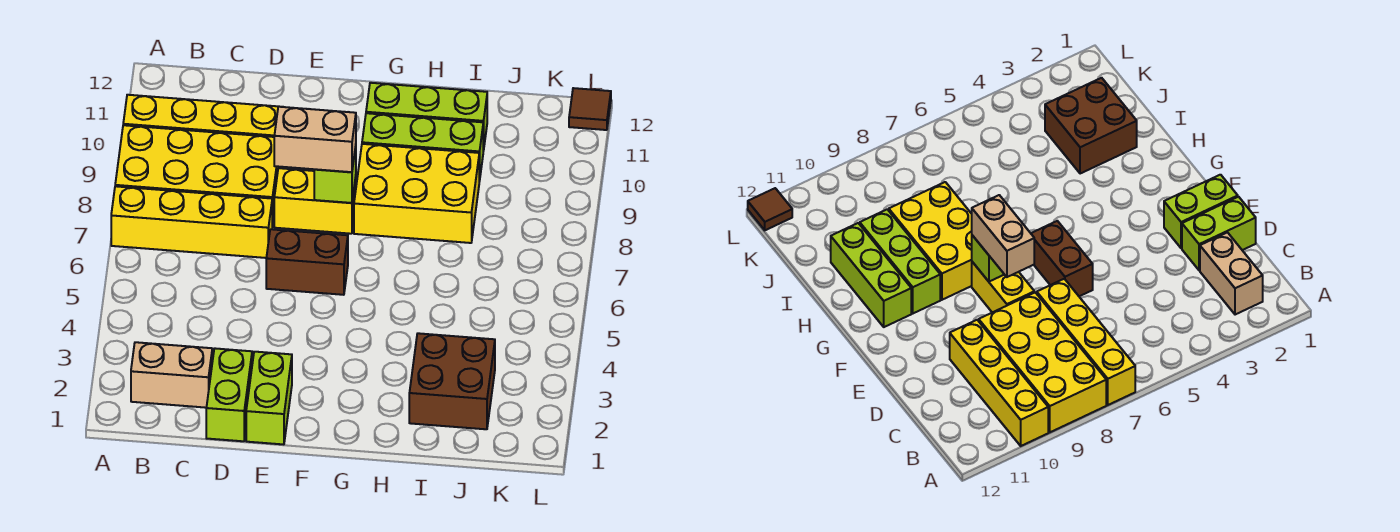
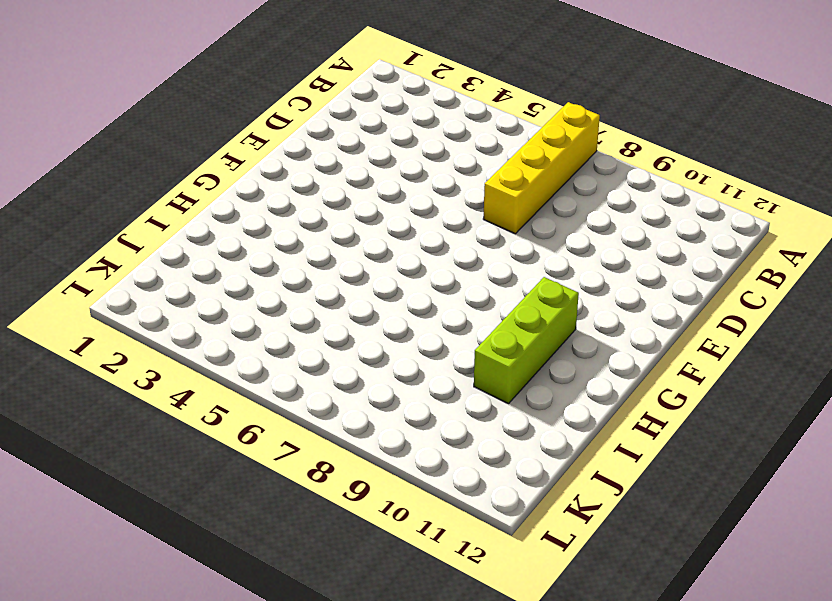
none -> yellow brick A8:D9 level 1
none -> yellow brick A10:D10 level 1
none -> tan brick B2:C2 level 1

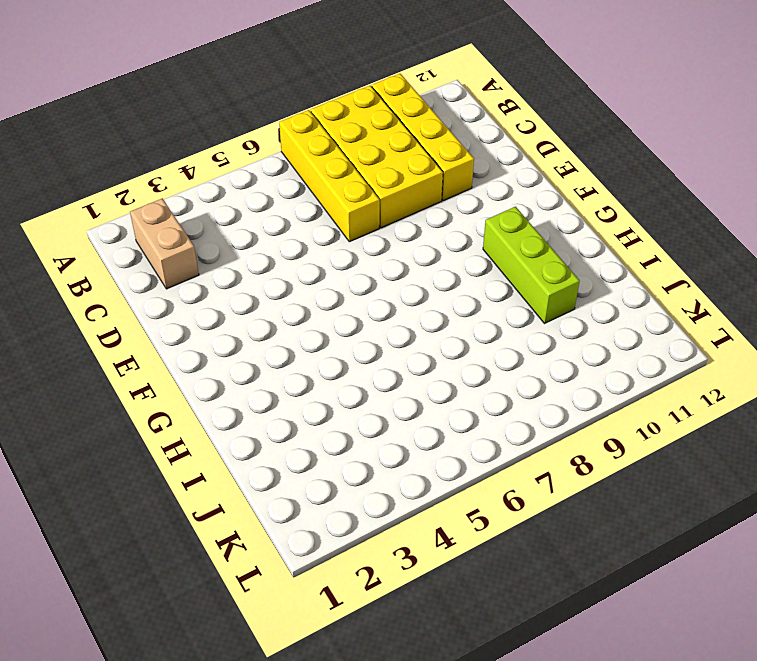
none -> lime brick D1:D2 level 1
none -> lime brick E1:E2 level 1
none -> brown brick E6:F6 level 1

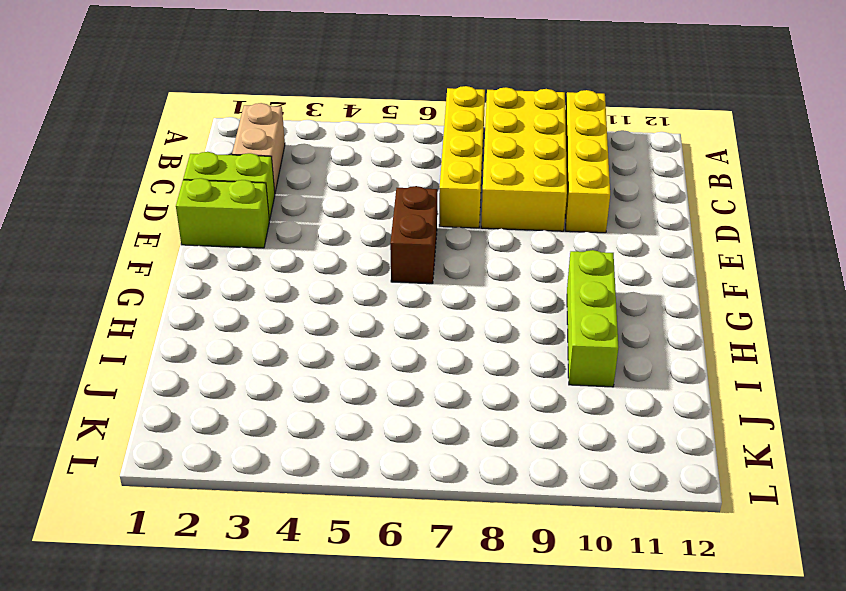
none -> yellow brick E8:F8 level 1
none -> yellow brick G8:I9 level 1
none -> lime brick G11:I11 level 1

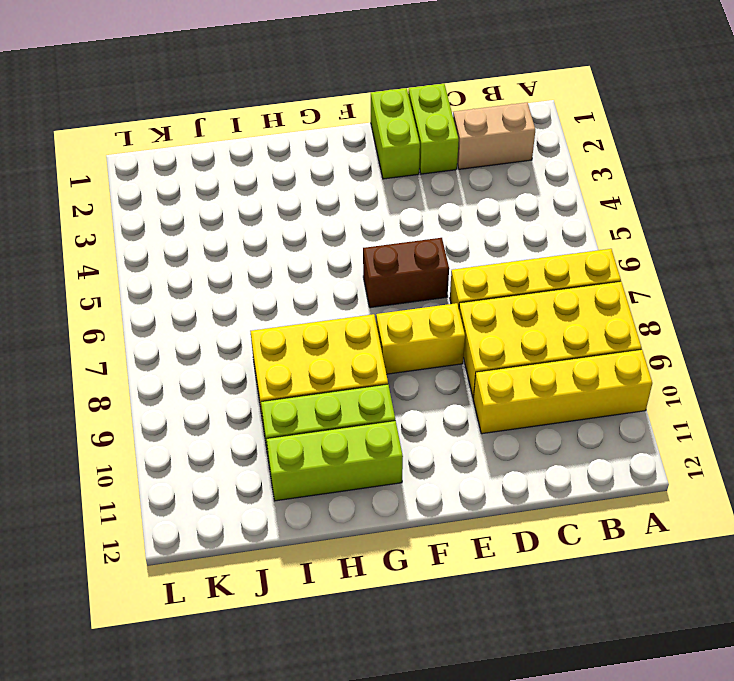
none -> brown brick I2:J3 level 1
none -> brown tile L12 level 1
none -> lime brick F8 level 2

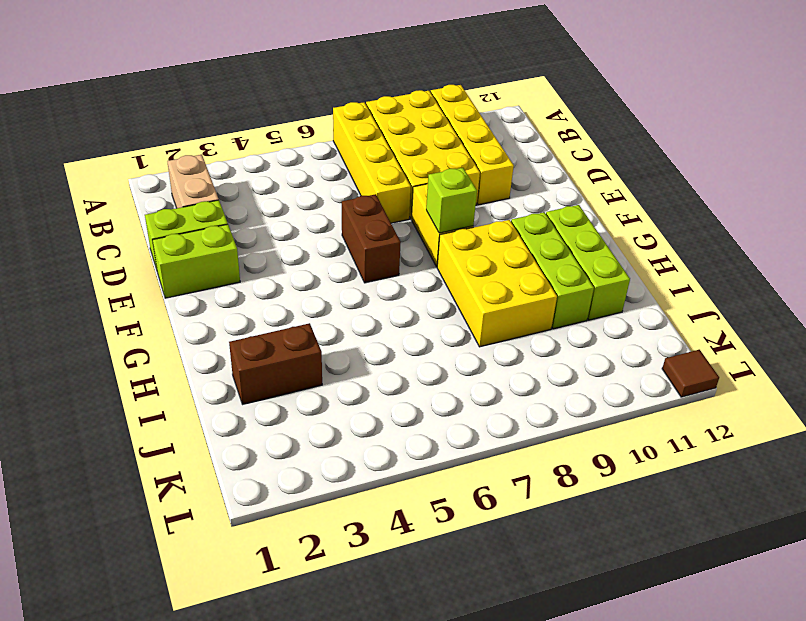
brown brick I2:I3 level 1 -> brown brick I2:J3 level 1
none -> tan brick E8:F8 level 3

